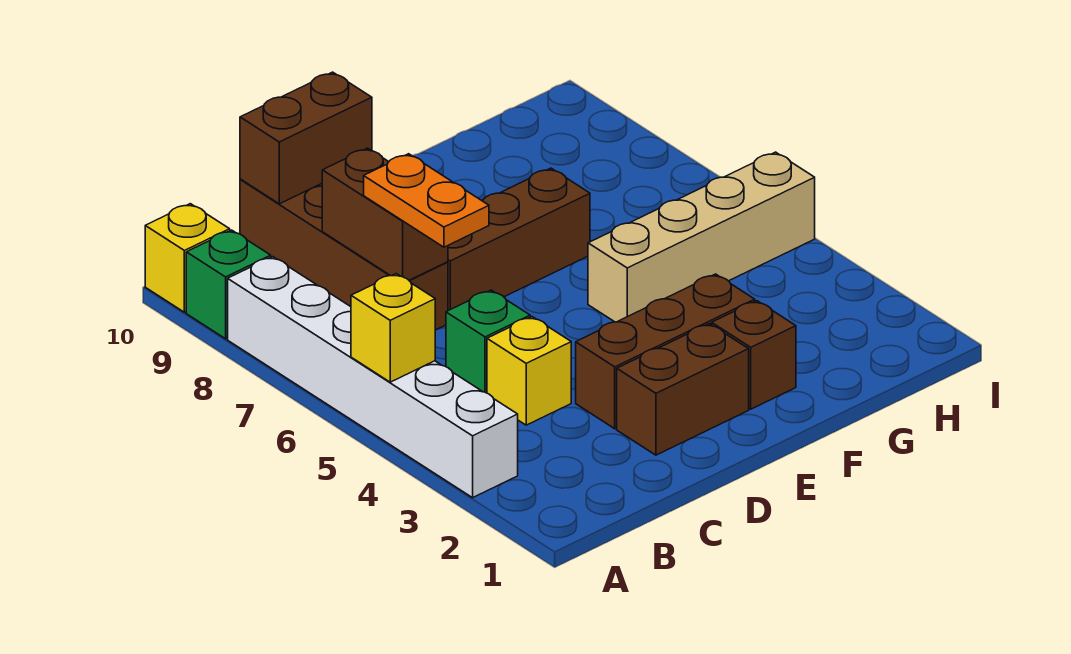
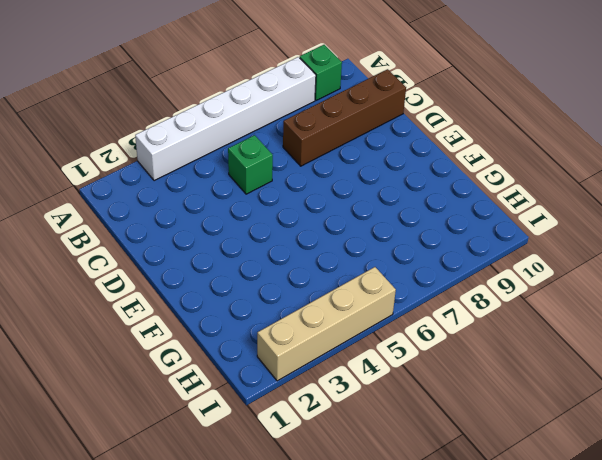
tan brick I2:I5 level 1 -> tan brick F5:I5 level 1
none -> yellow brick A10 level 1
none -> yellow brick C4 level 1
none -> brown brick D2:E2 level 1

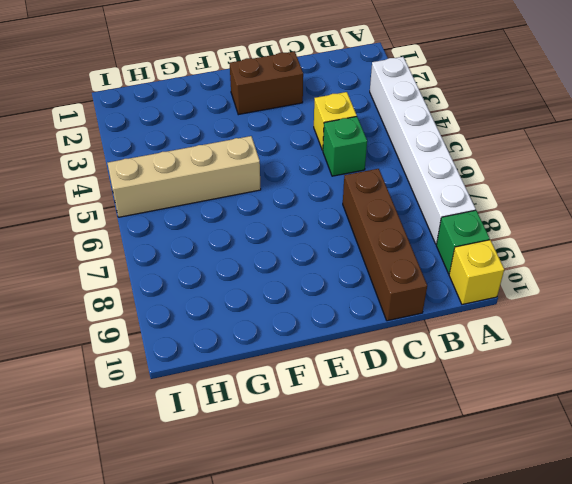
none -> brown brick D3:F3 level 1
none -> brown brick D7:F7 level 1
none -> brown brick F2 level 1

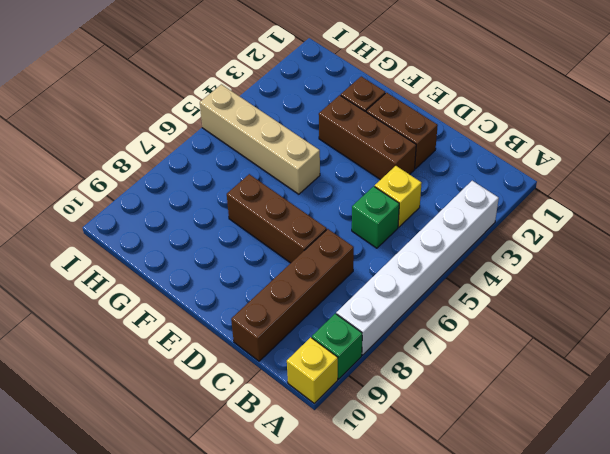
none -> yellow brick A5 level 2
none -> brown brick C7:C8 level 2
none -> brown brick C10:D10 level 2

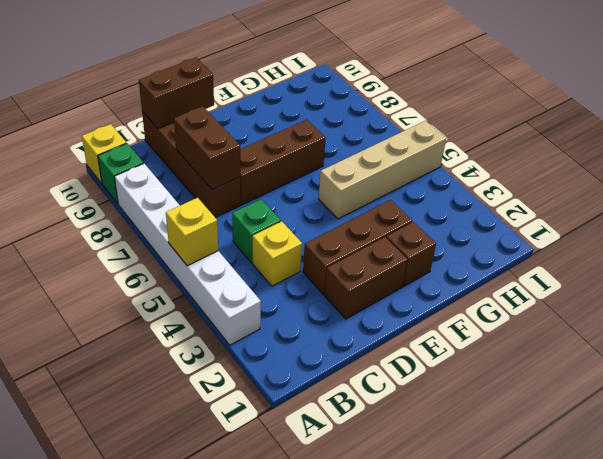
none -> orange plate C6:C7 level 3

